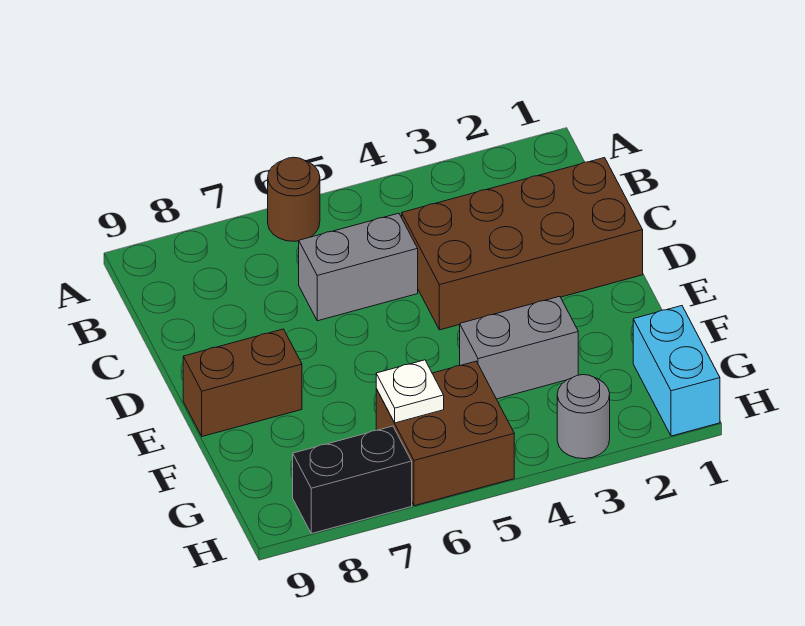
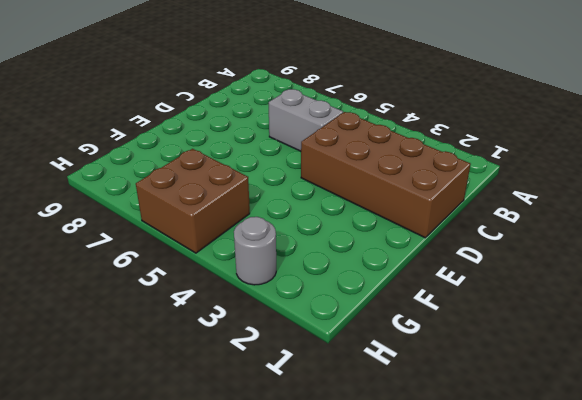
none -> brown round brick A6 level 1
none -> brown brick E8:E9 level 1

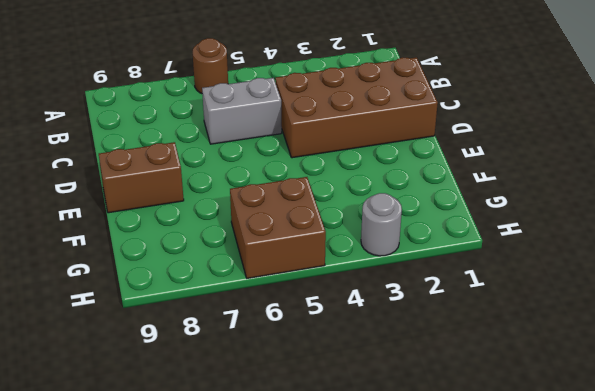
none -> grey brick F3:F4 level 1
none -> cyan brick G1:H1 level 1

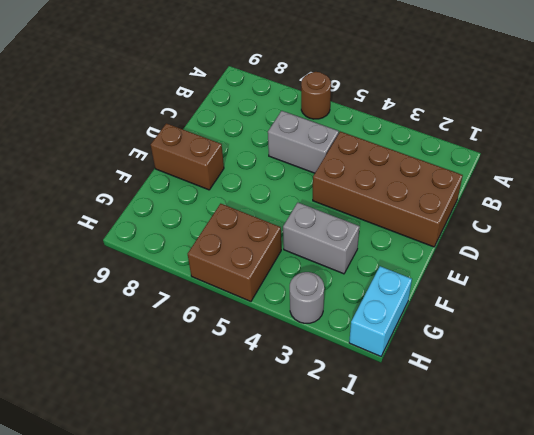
none -> black brick H7:H8 level 1
none -> white plate G6 level 2

